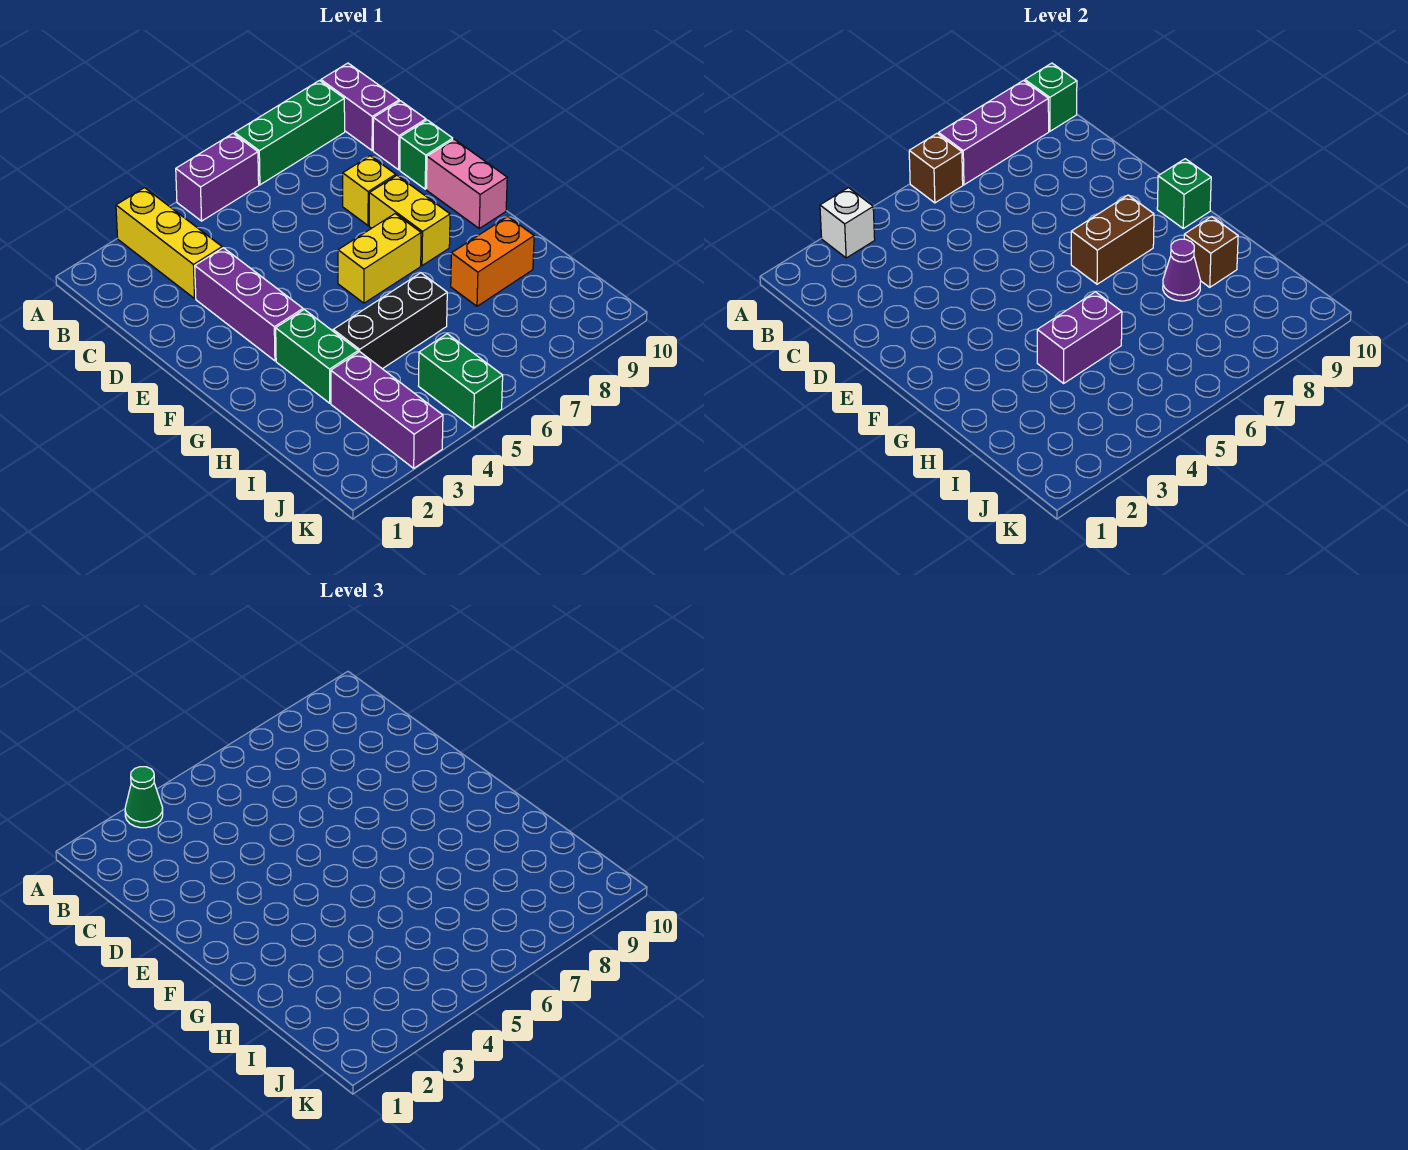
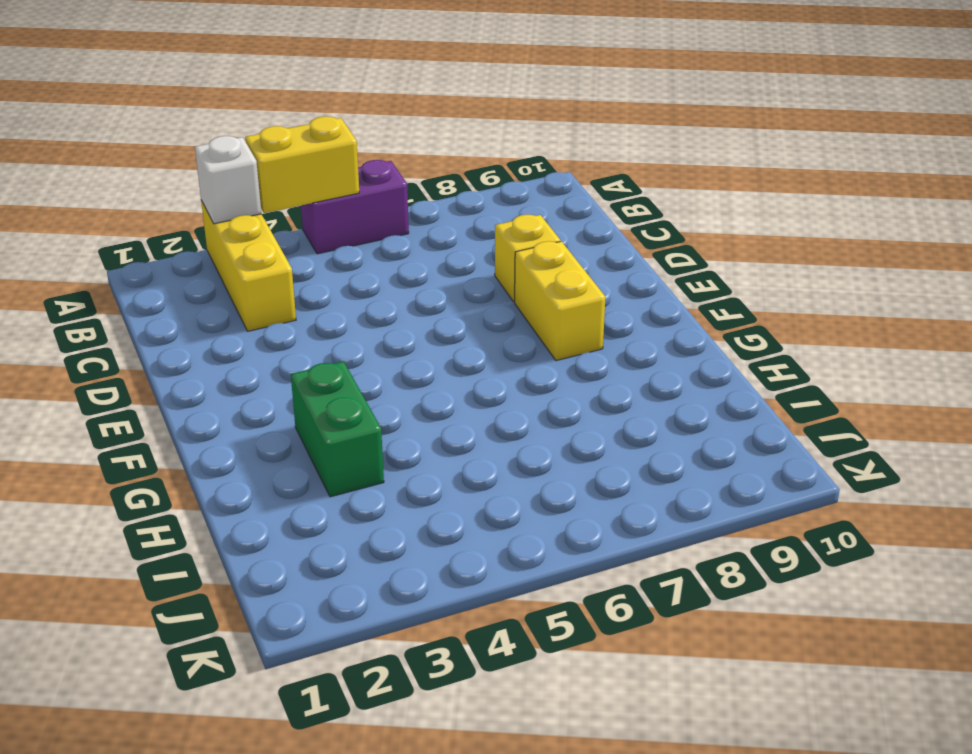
yellow brick A4:A5 level 2 -> yellow brick F6:F7 level 1
none -> green brick A7:A9 level 1
none -> purple brick A10:B10 level 1
none -> purple brick C10 level 1

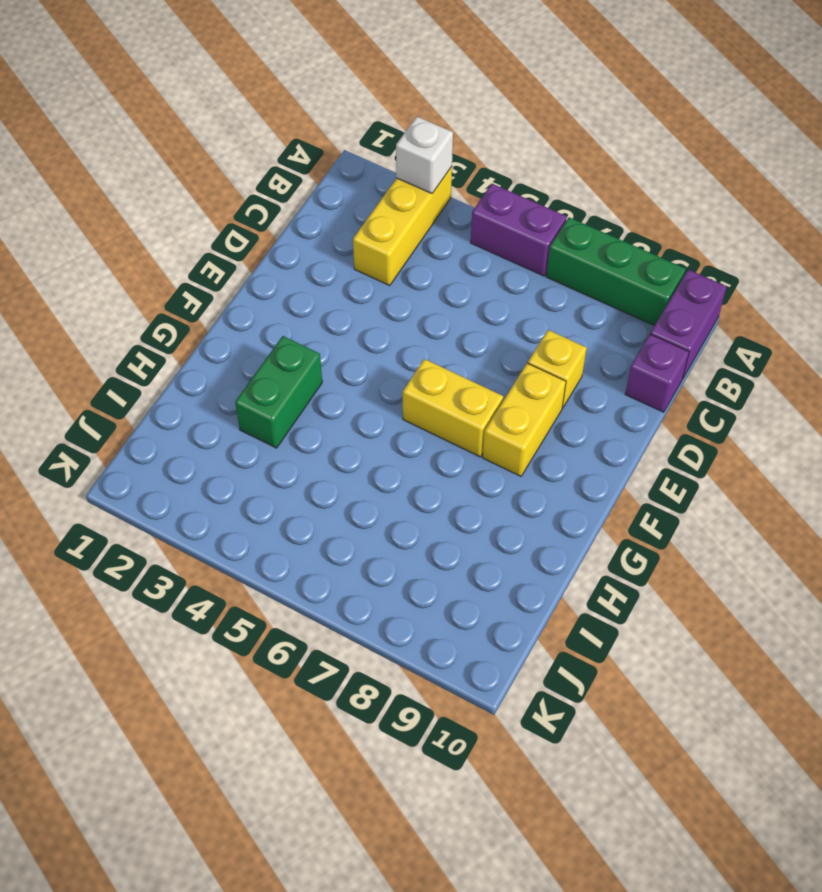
none -> purple brick D3:F3 level 1
none -> green brick D10 level 1
none -> pink brick E10:F10 level 1

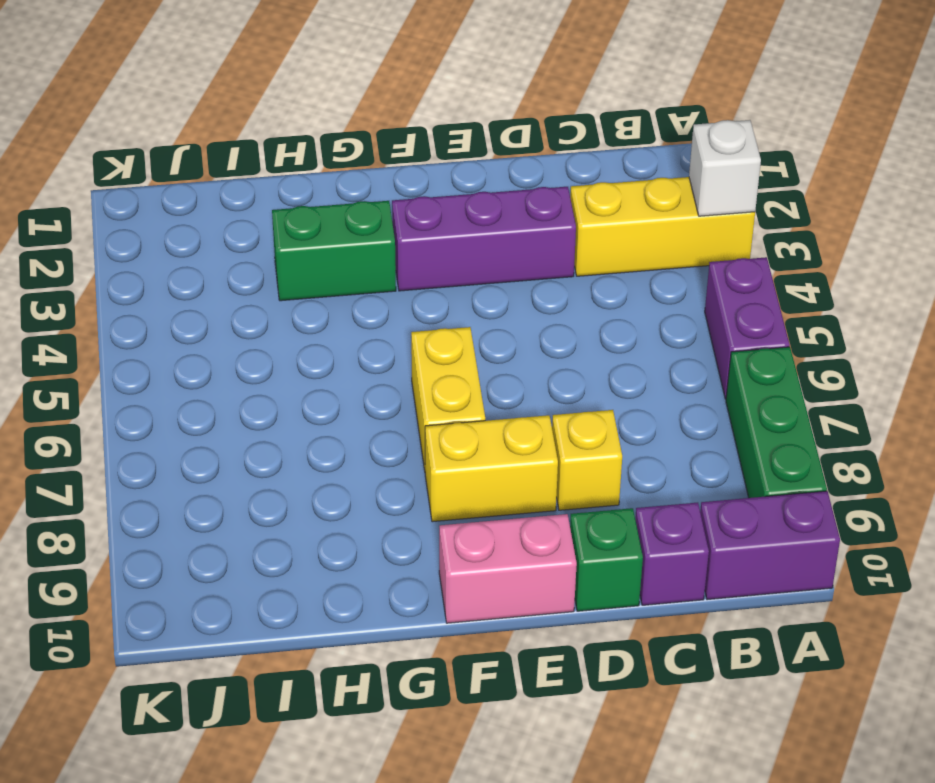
none -> black brick H4:H6 level 1
none -> orange brick H8:H9 level 1
none -> purple brick I3:K3 level 1

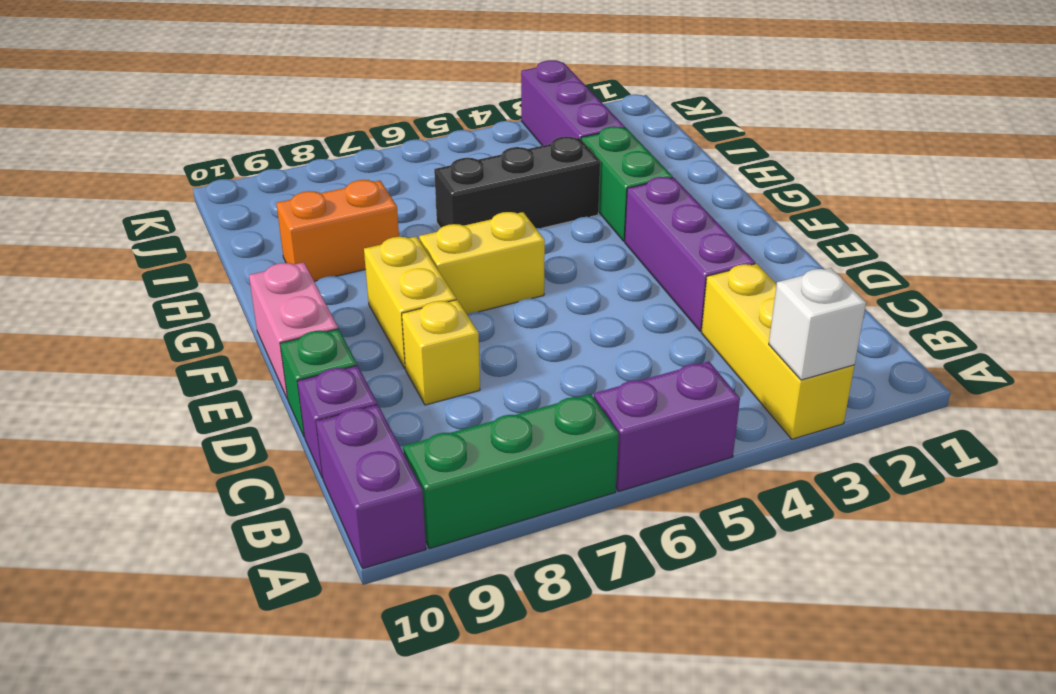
none -> green brick J5:K5 level 1
none -> brown brick A6 level 2
none -> purple brick A7:A9 level 2

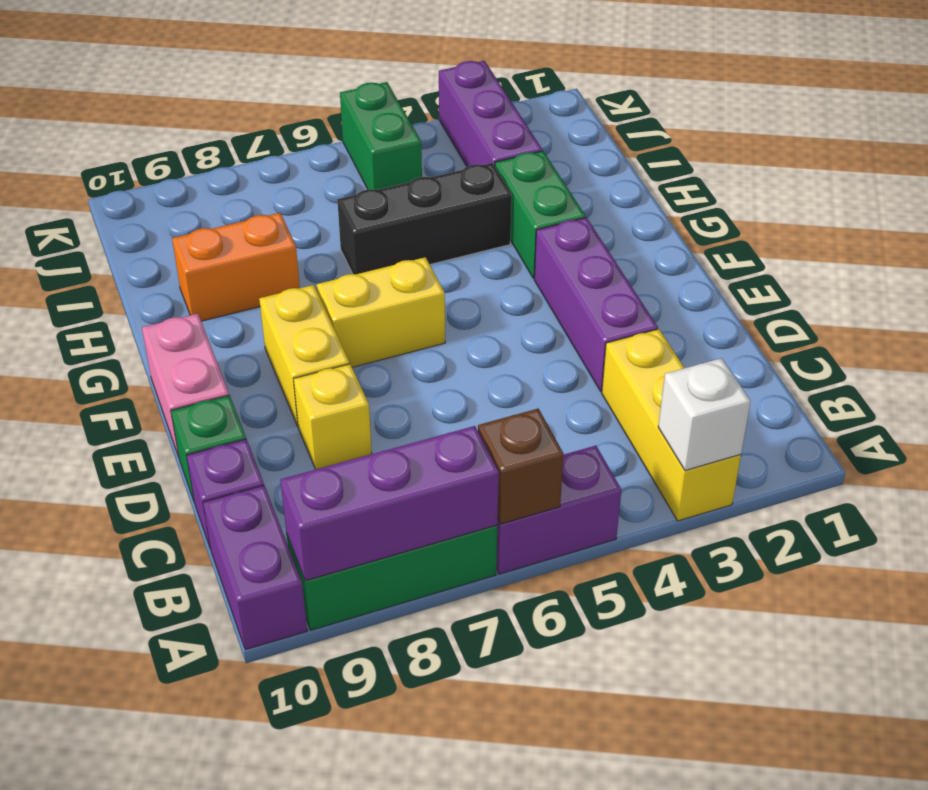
none -> green brick A10 level 2
none -> brown brick F7:F8 level 2
none -> green brick F10 level 2

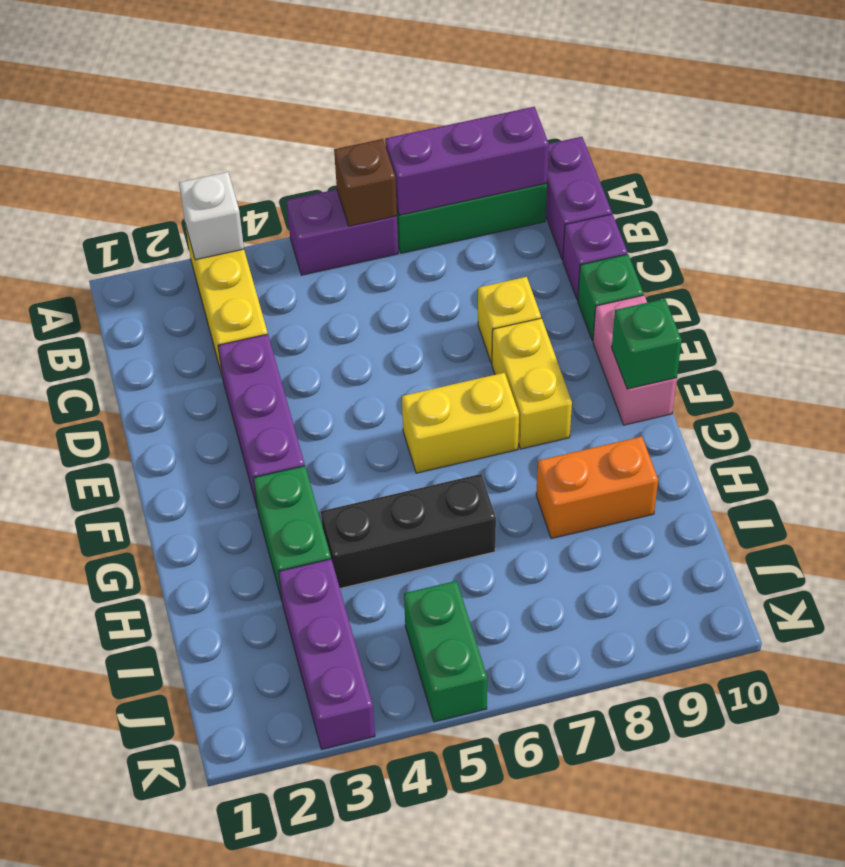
none -> green brick A10 level 2
none -> brown brick F7:F8 level 2
none -> purple brick H4:H5 level 2

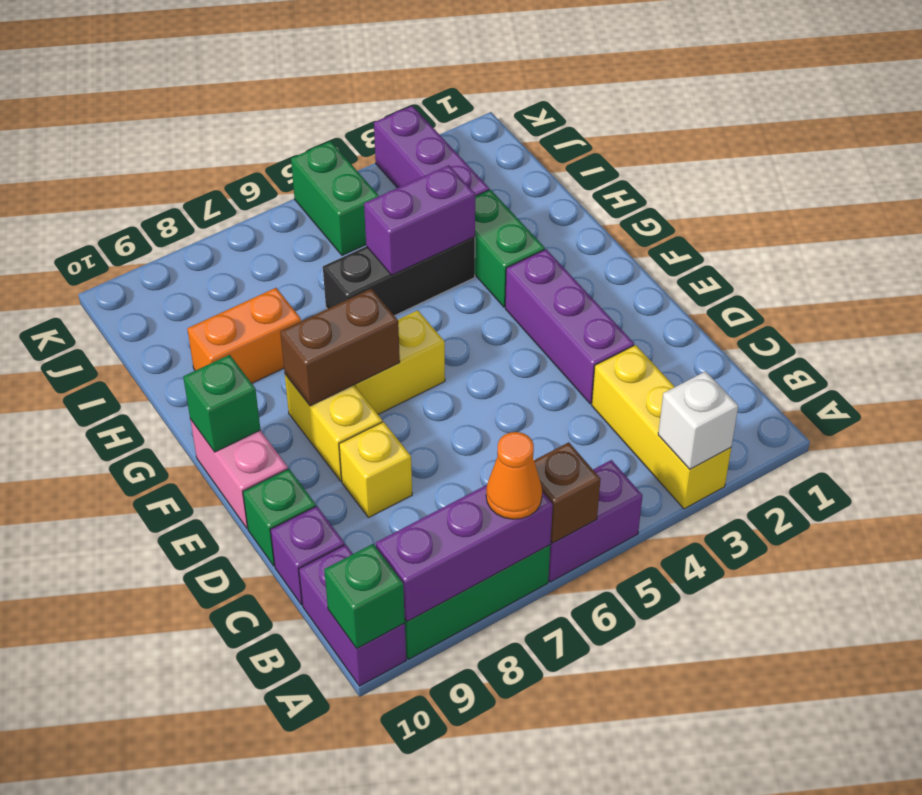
orange cone A7 level 3 -> none
none -> purple cone H8 level 2
none -> brown brick H9 level 2
none -> green cone A3 level 3

